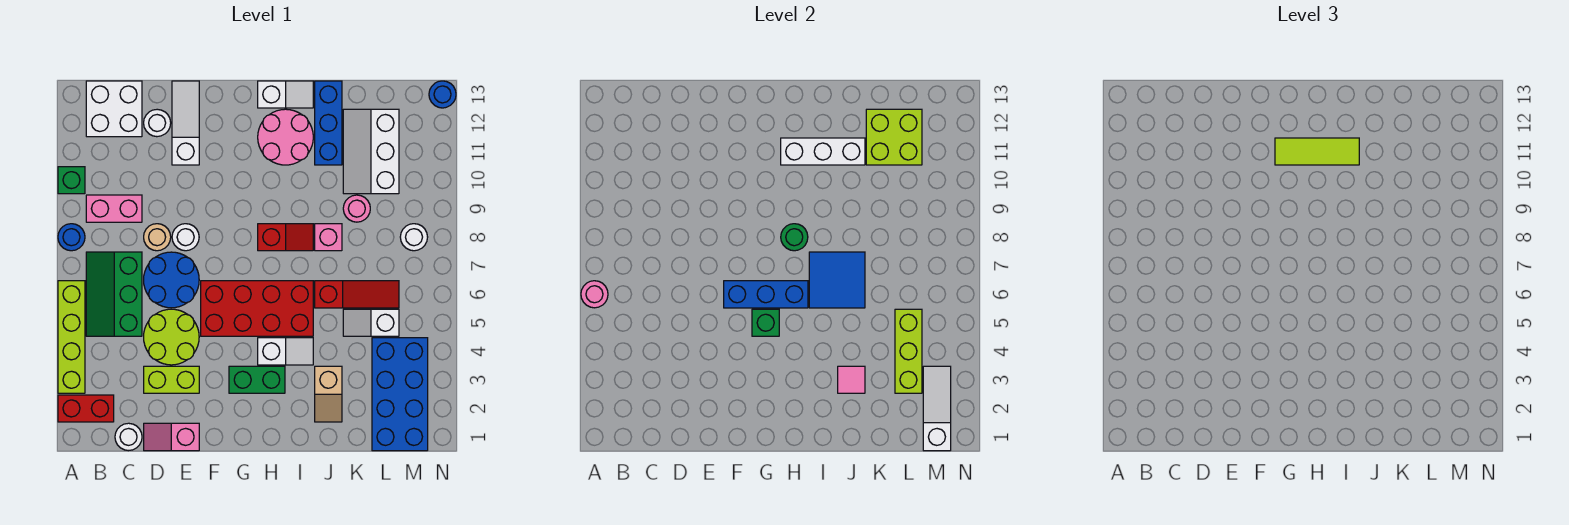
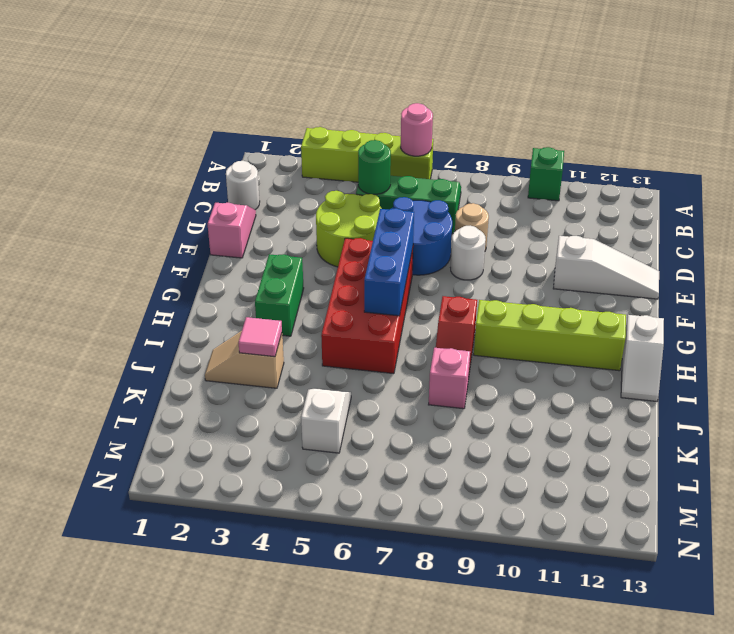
green round brick C5 level 2 -> green round brick H8 level 2
lime brick H9:H12 level 1 -> pink round brick H11:I12 level 1
none -> red brick A2:B2 level 1
none -> blue round brick A8 level 1
none -> pink brick B9:C9 level 1
none -> white brick B12:C13 level 1

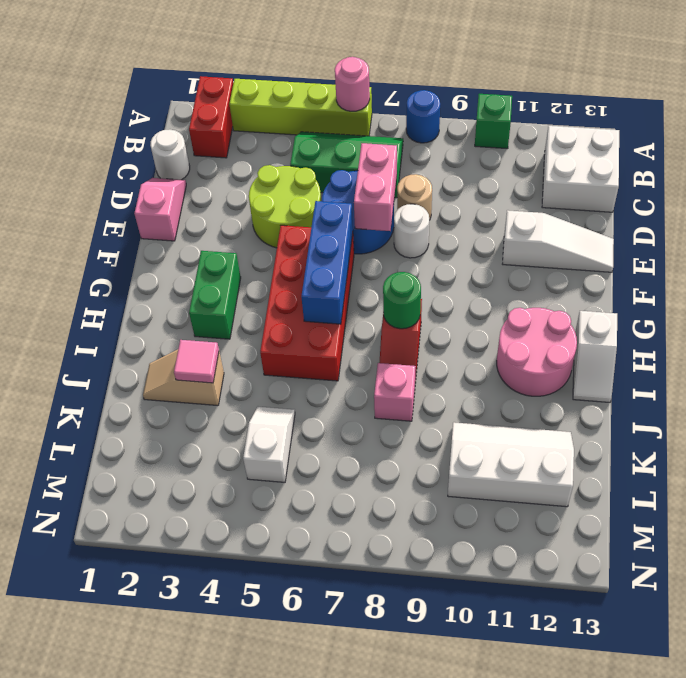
pink brick D7:E7 level 2 -> pink brick B9:C9 level 1
none -> lime brick D3:E3 level 1
none -> white round brick D12 level 1
none -> white slope H4:I4 level 1 top H
none -> red slope J6:L6 level 1 top J

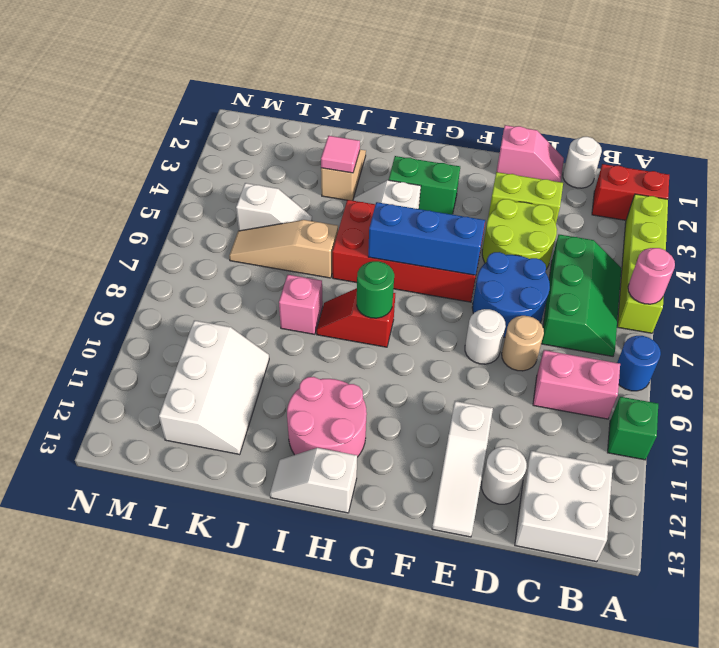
tan slope J6:L6 level 1 top J -> red slope J6:L6 level 1 top J
none -> blue brick J11:J13 level 1
none -> pink round brick K9 level 1
none -> blue brick L1:M4 level 1
none -> white round brick M8 level 1

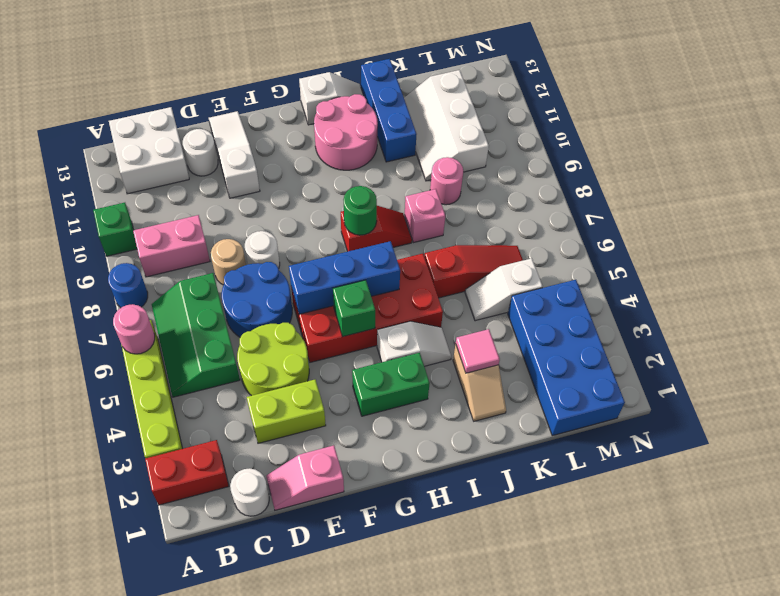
none -> white round brick M8 level 1
none -> blue round brick N13 level 1
none -> white brick H11:J11 level 2
none -> blue tile I6:J7 level 2

